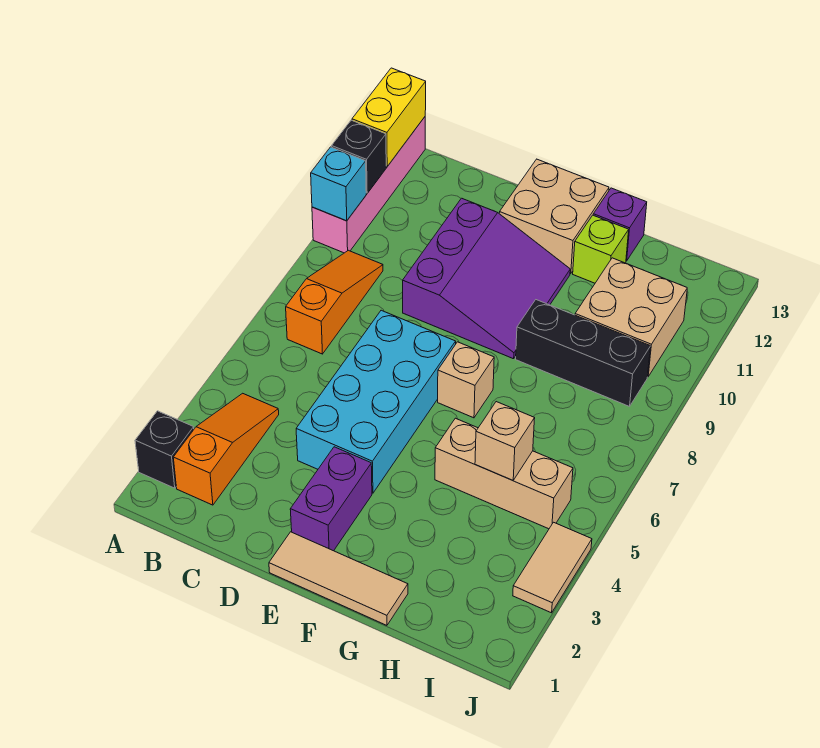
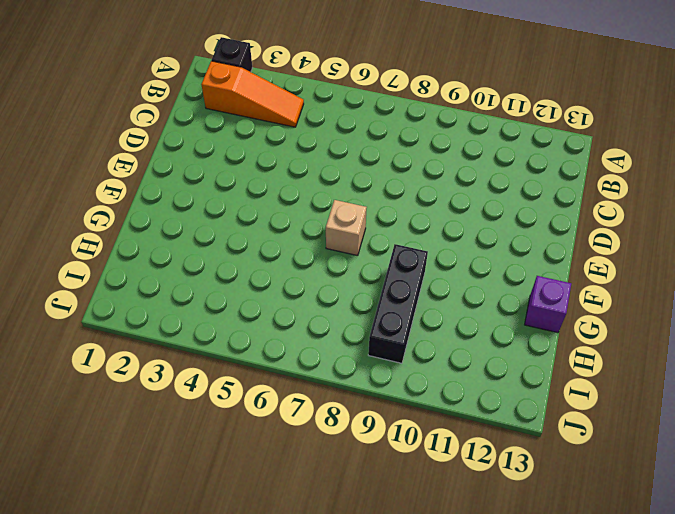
none -> pink brick A10:A13 level 1
none -> orange slope B7:B9 level 1 top 7
none -> cyan brick D4:E7 level 1

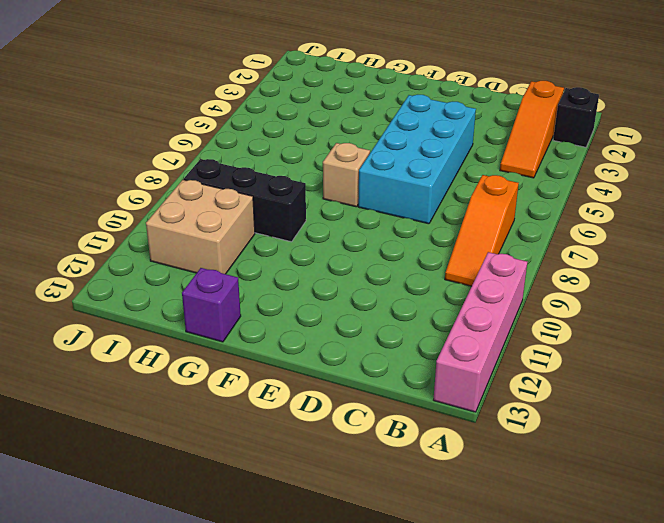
none -> purple slope D9:F11 level 1 top D
none -> tan tile E1:G1 level 1
none -> purple brick E2:E3 level 1

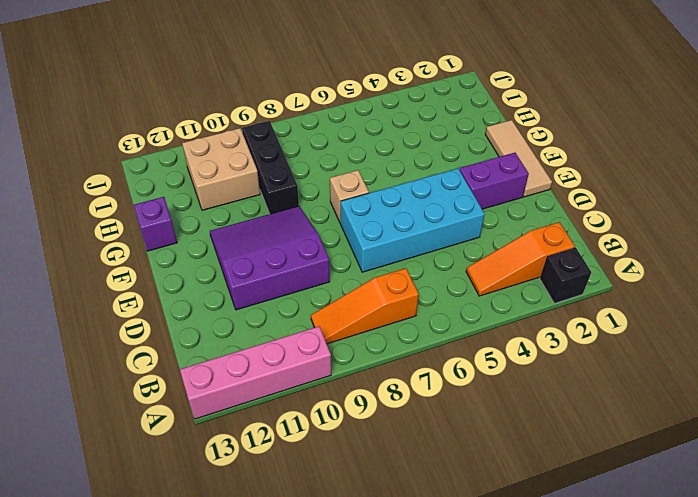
none -> tan brick E12:F13 level 1
none -> tan brick G5:I5 level 1
none -> lime brick G12 level 1

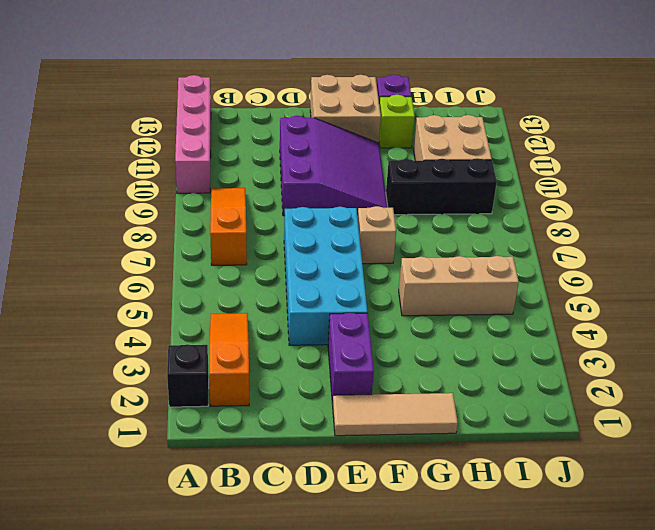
none -> tan tile J3:J4 level 1
none -> cyan brick A10 level 2
none -> black brick A11 level 2

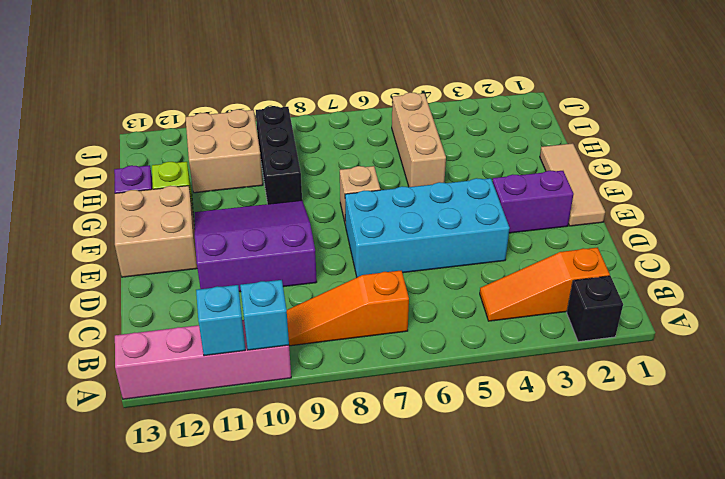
cyan brick A11 level 2 -> black brick A11 level 2
none -> tan tile J3:J4 level 1
none -> yellow brick A12:A13 level 2
none -> tan brick H5 level 2

